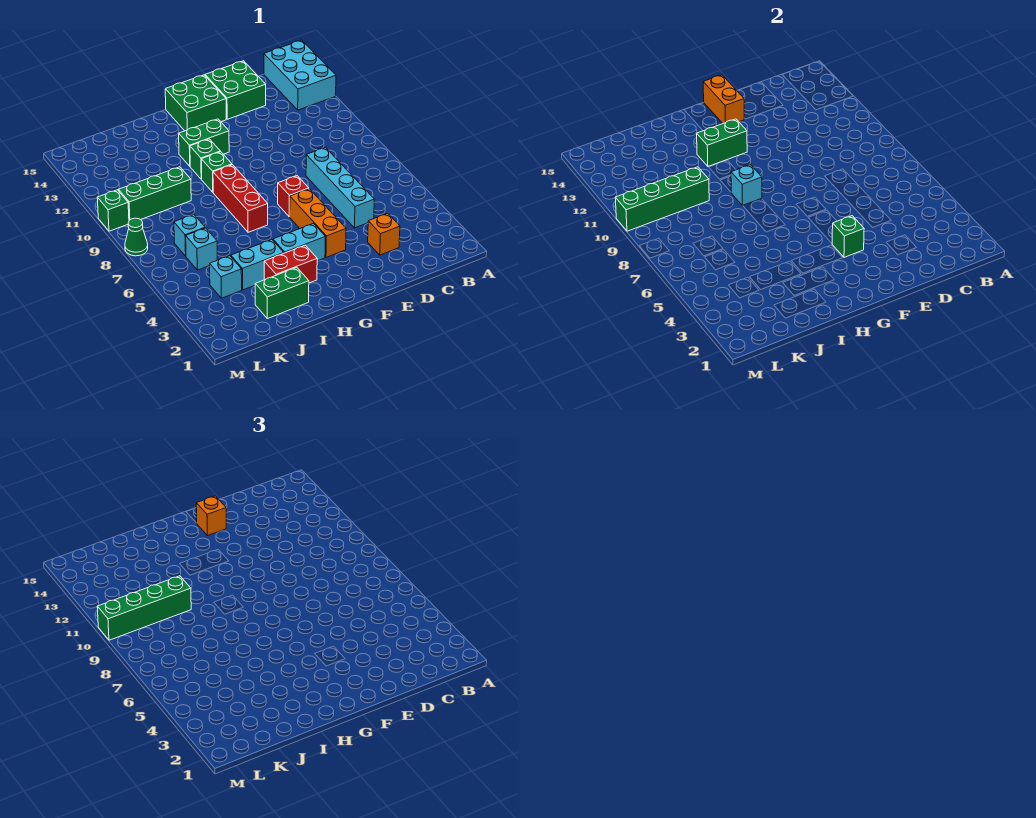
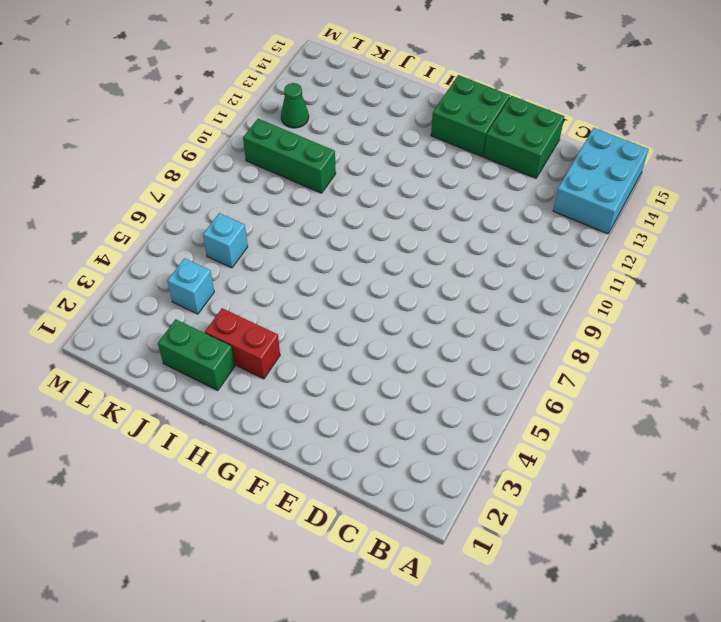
green cone L12 level 1 -> green cone M8 level 1
none -> orange brick D3 level 1
none -> cyan brick D5:D8 level 1
none -> orange brick F4:F6 level 1

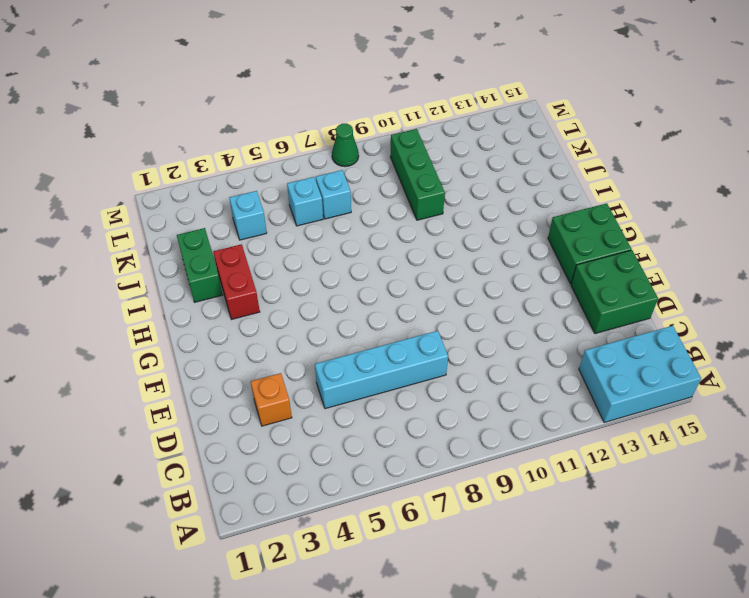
none -> orange brick F4:F6 level 1
none -> red brick F7 level 1
none -> cyan brick G4:H4 level 1

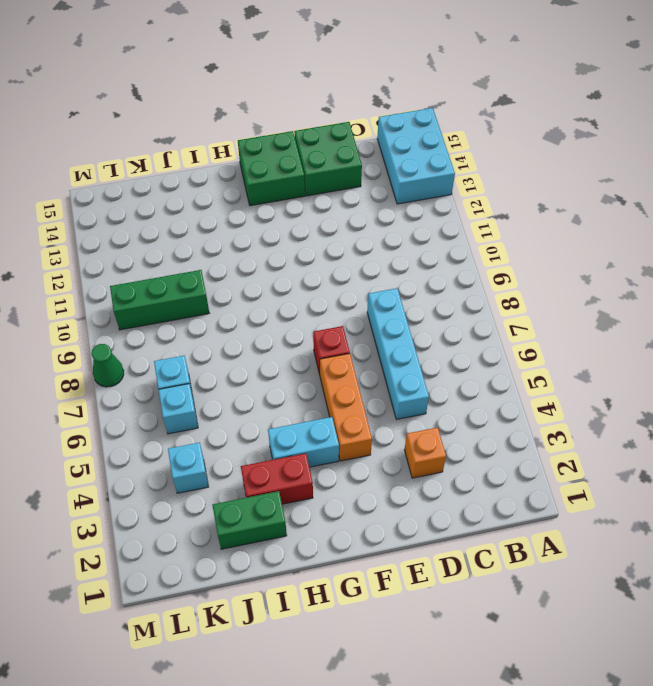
none -> green brick G12:H12 level 1
none -> red brick H7:H9 level 1
none -> green brick H10 level 1

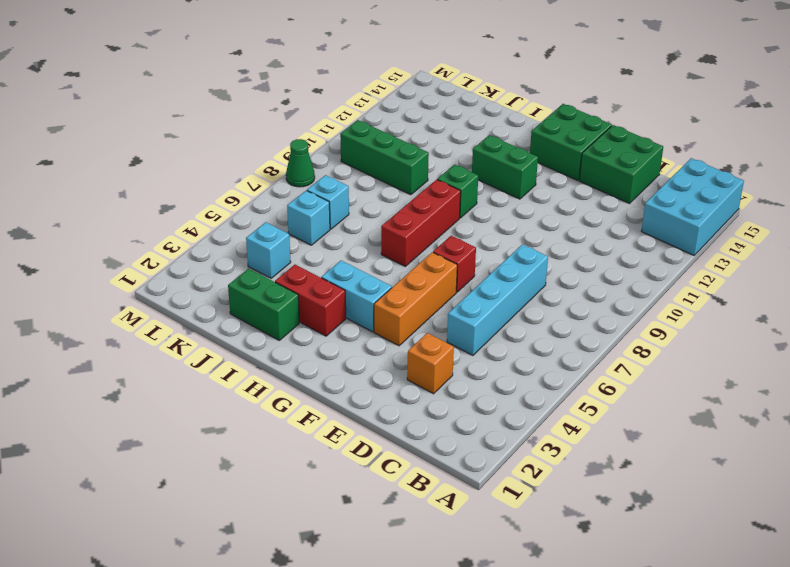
none -> green brick H11 level 1
none -> cyan brick I4:J4 level 1
none -> green brick M10 level 1

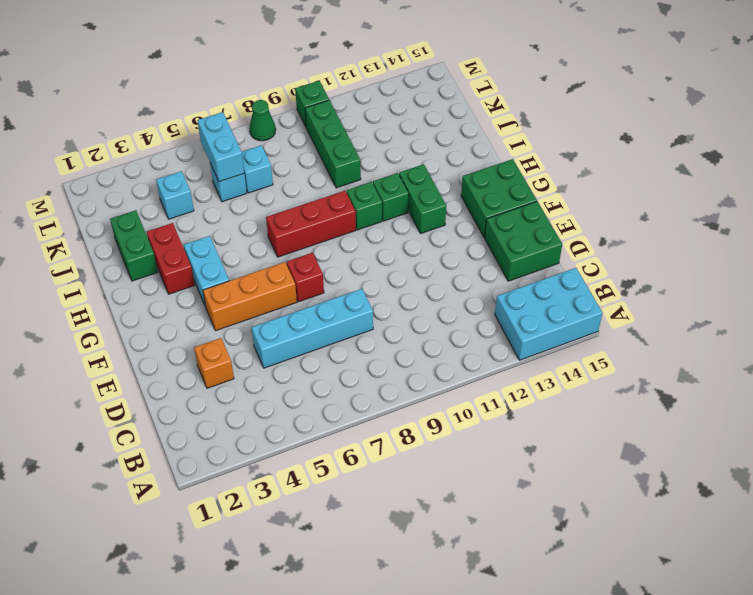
cyan brick K6:L6 level 2 -> cyan brick I4:J4 level 1
none -> green brick F4 level 2
none -> orange brick F14:F15 level 2
none -> green brick G12:H12 level 2

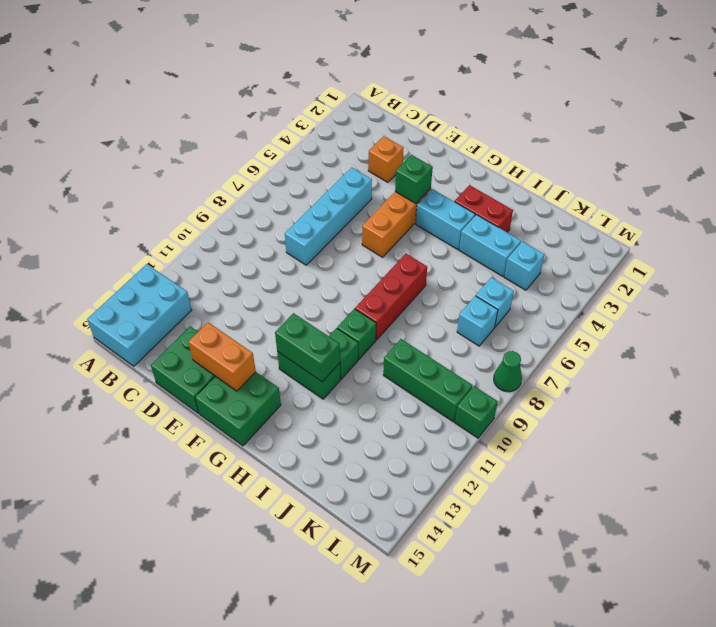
orange brick E14:F14 level 2 -> orange brick F14:F15 level 2
none -> red brick F7 level 1
none -> green brick I2:J2 level 1
none -> cyan brick H9 level 2

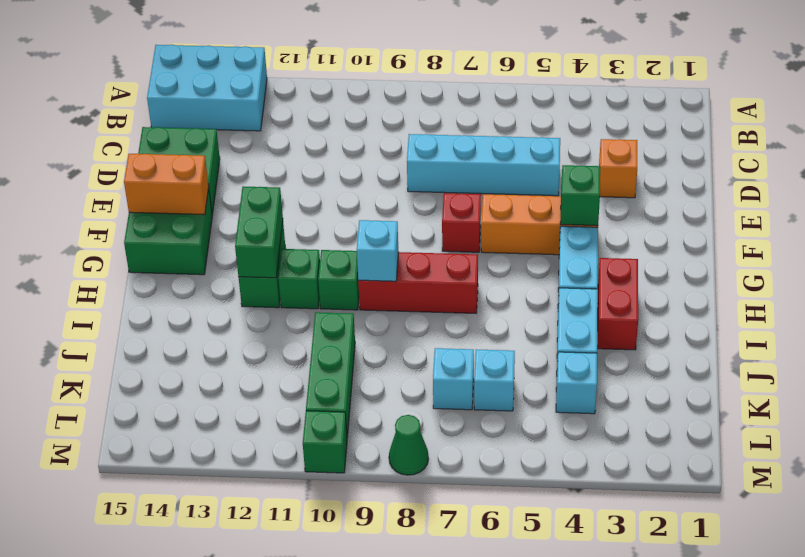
none -> green brick I2:J2 level 1
none -> green brick J10:M10 level 2
none -> orange brick F14 level 3

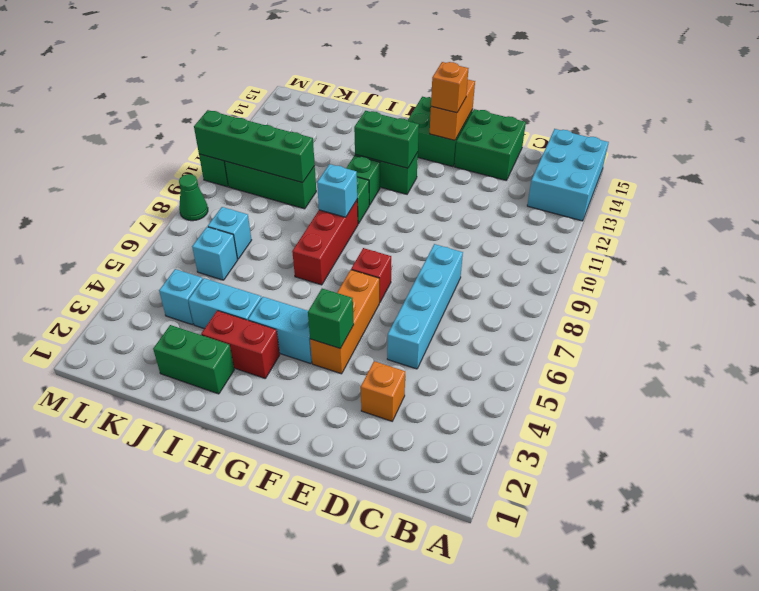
none -> green brick J10:M10 level 3

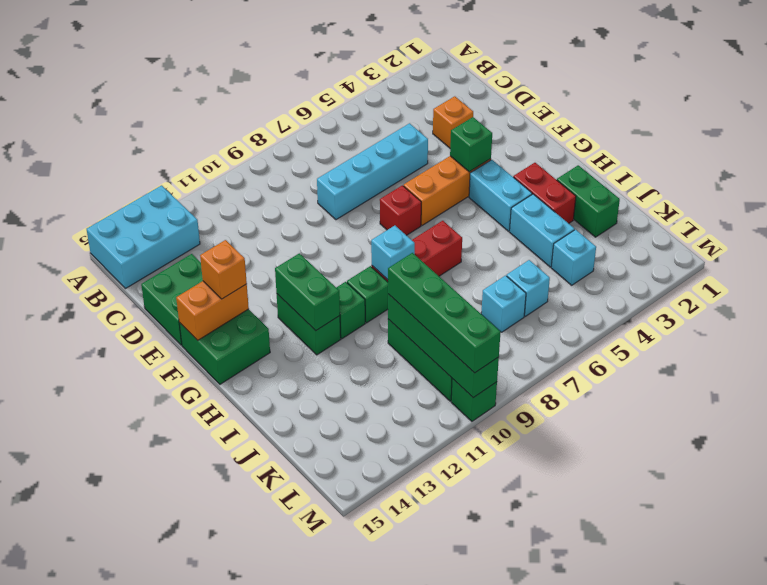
none -> green cone M8 level 1

